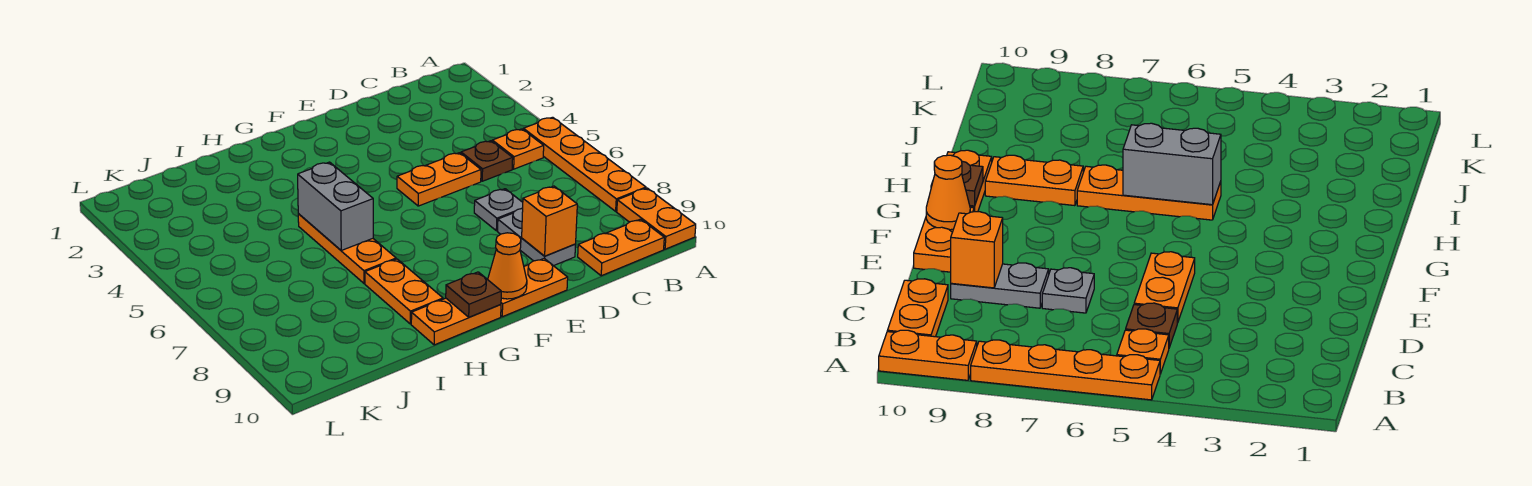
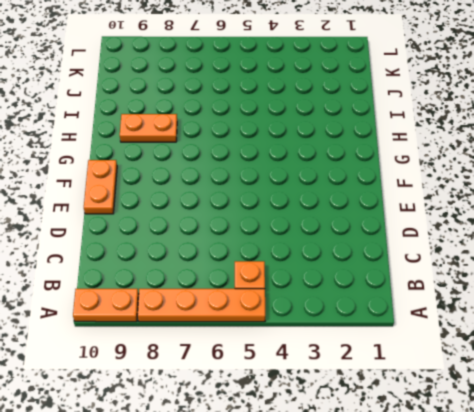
none -> orange plate B10:C10 level 1
none -> brown plate C5 level 1
none -> orange plate D5:E5 level 1

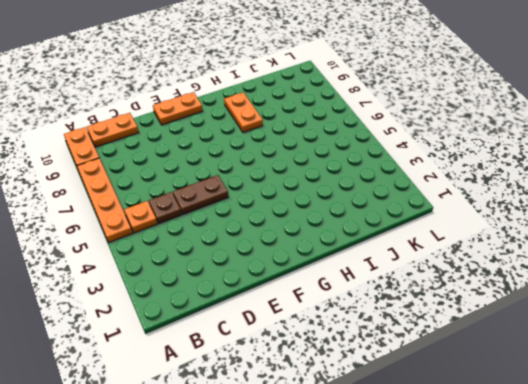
brown plate D5:E5 level 1 -> orange plate D5:E5 level 1
none -> grey plate D7 level 1
none -> grey plate D8:D9 level 1
none -> orange plate G10:H10 level 1

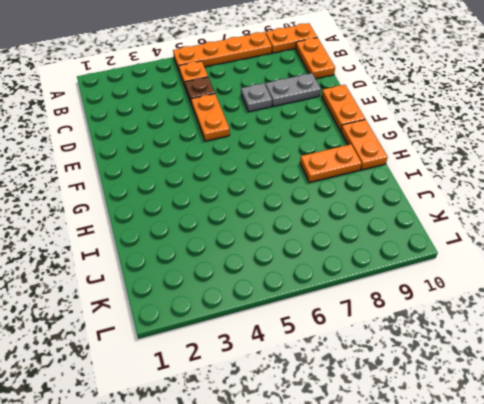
none -> orange plate H5:H7 level 1
none -> orange brick D9 level 2
none -> orange cone F10 level 2

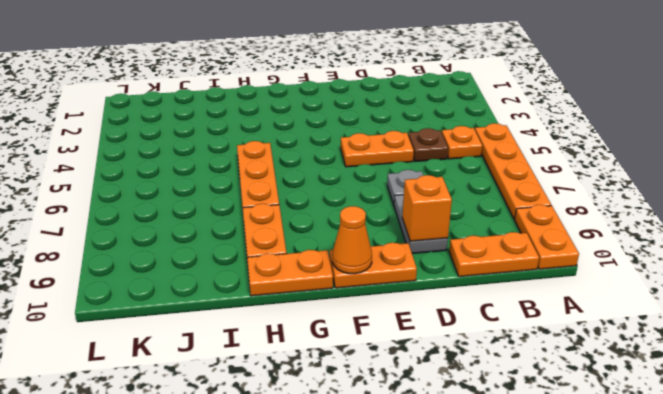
none -> brown plate G10 level 2
none -> grey brick H5:H6 level 2

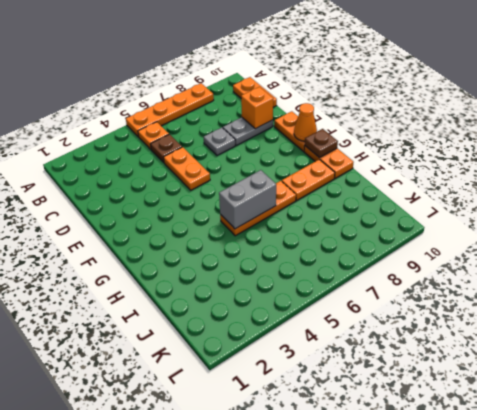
none -> orange plate A9:A10 level 1

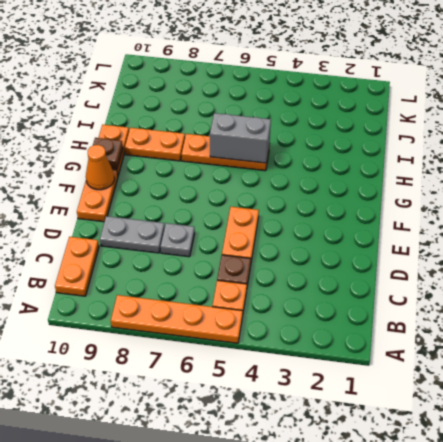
none -> orange plate A9:A10 level 1
none -> orange brick D9 level 2

